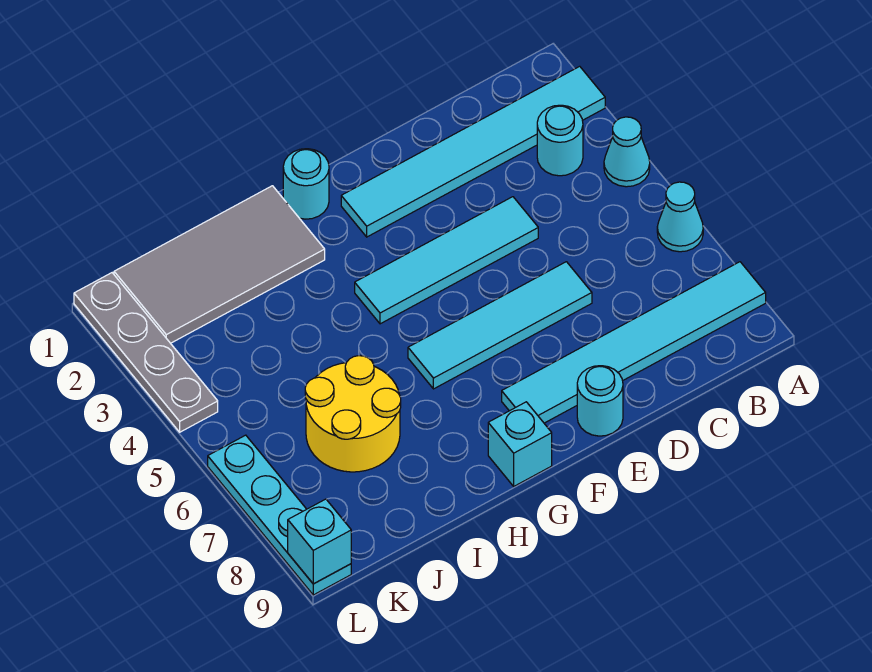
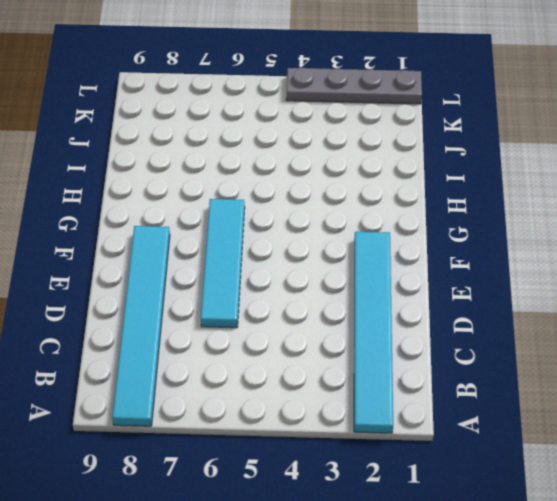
none -> cyan cone A4 level 1
none -> cyan cone A6 level 1
none -> cyan round brick B3 level 1

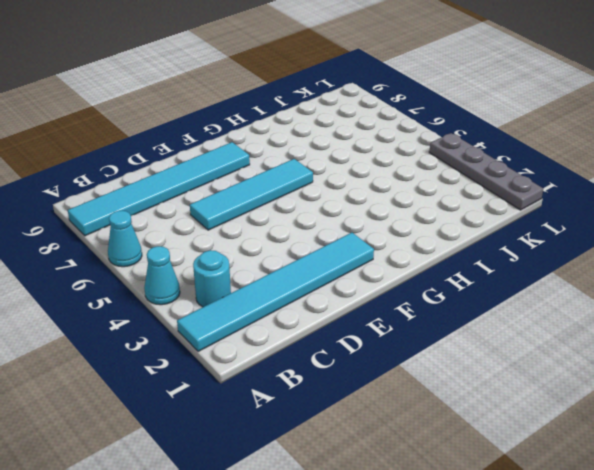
none -> cyan tile D4:G4 level 1
none -> cyan round brick E9 level 1
none -> cyan round brick G1 level 1

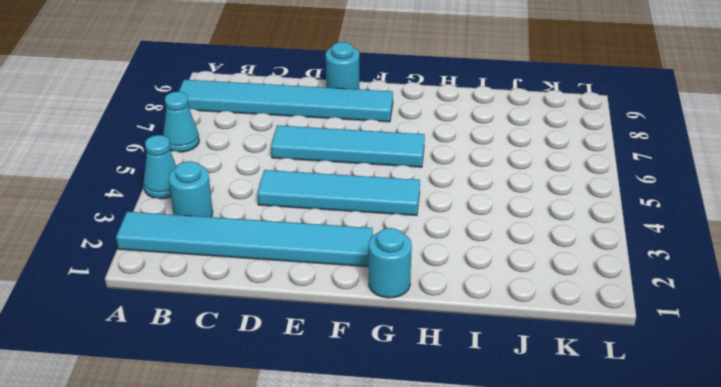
none -> cyan brick G9 level 1
none -> grey tile H1:K2 level 1
none -> yellow round brick I6:J7 level 1

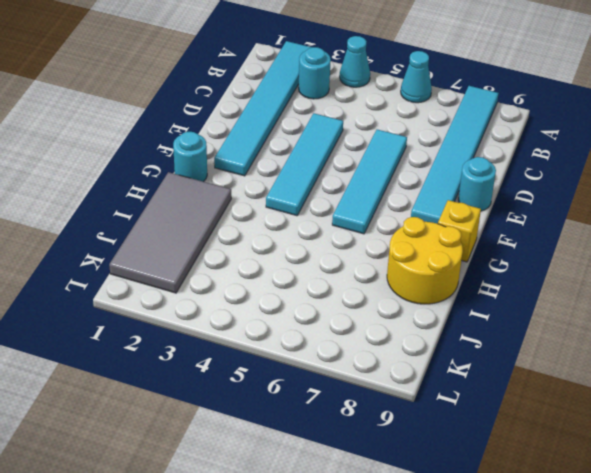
yellow brick G9 level 1 -> cyan brick G9 level 1
yellow round brick H8:I9 level 1 -> yellow round brick I6:J7 level 1
none -> grey plate L1:L4 level 1
none -> cyan plate L6:L9 level 1
none -> cyan brick L9 level 2

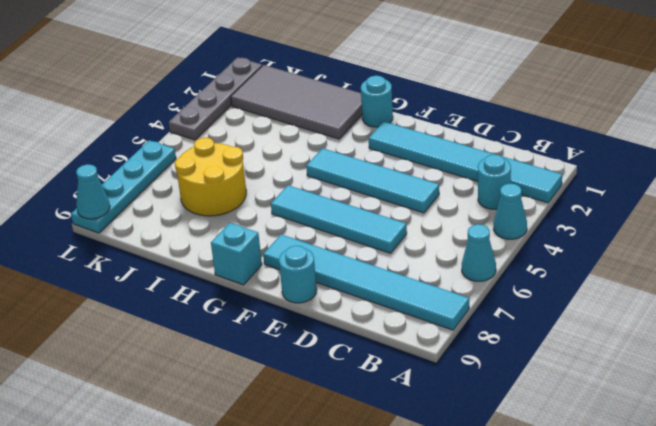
cyan cone L9 level 2 -> cyan brick L9 level 2

